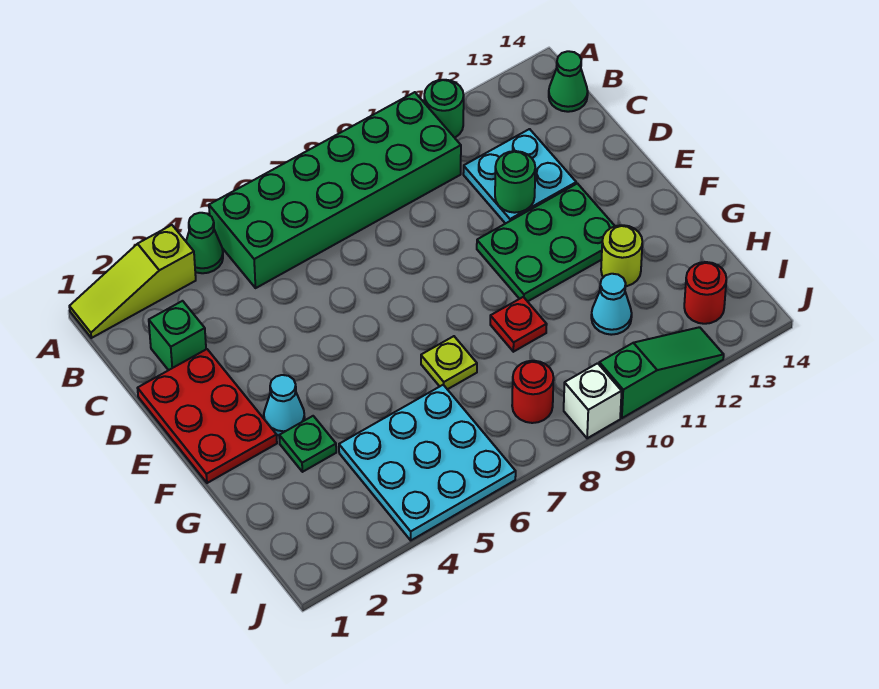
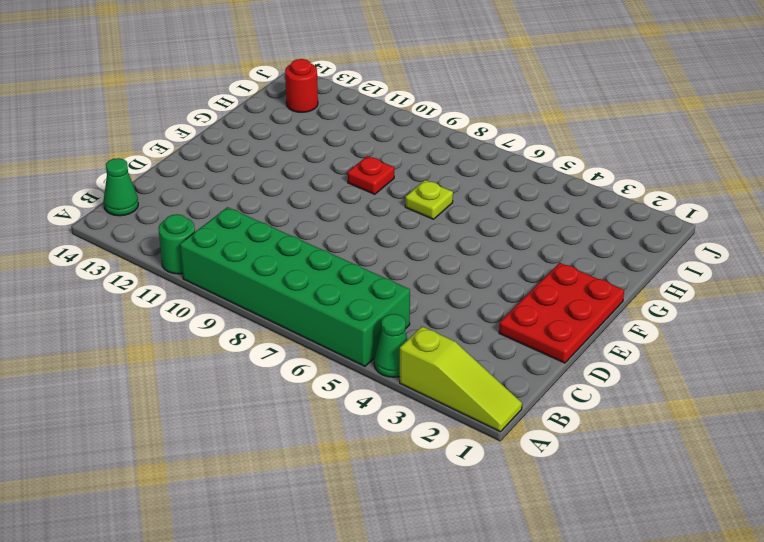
none -> green brick C2 level 1
none -> cyan plate C11:D12 level 1
none -> green plate E10:F12 level 1

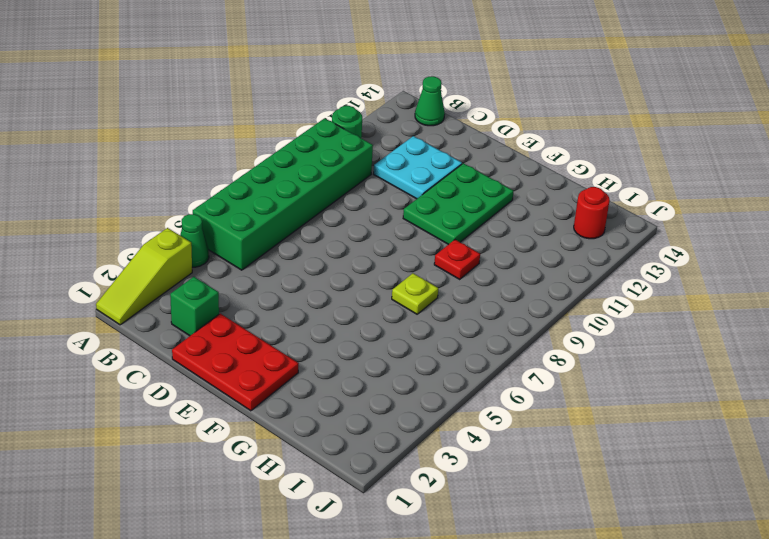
none -> cyan cone F3 level 1
none -> green plate G3 level 1
none -> lime round brick G12 level 1

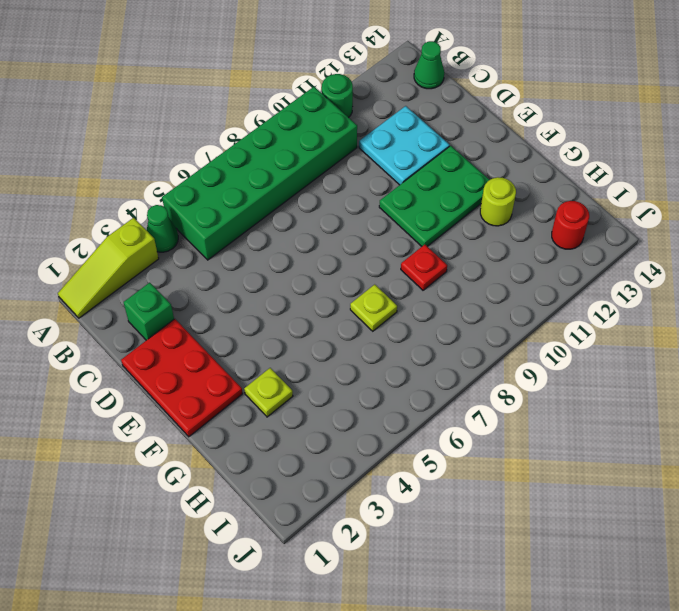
lime plate G3 level 1 -> green plate G3 level 1
none -> cyan cone F3 level 1
none -> cyan plate H4:J6 level 1
none -> cyan cone H11 level 1

